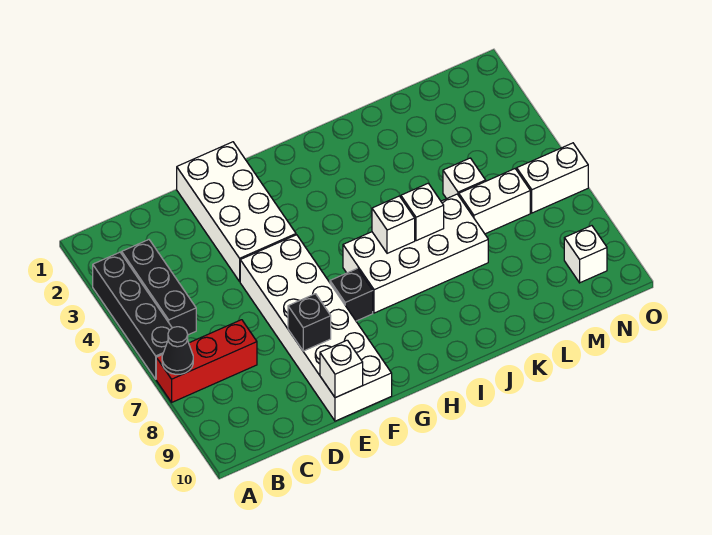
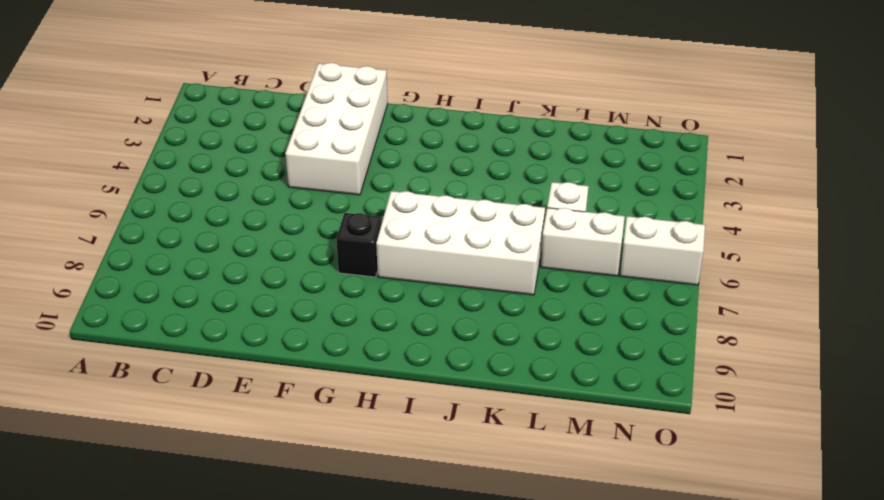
none -> black brick A3:A6 level 1
none -> red brick A7:C7 level 1
none -> black brick B3:B5 level 1

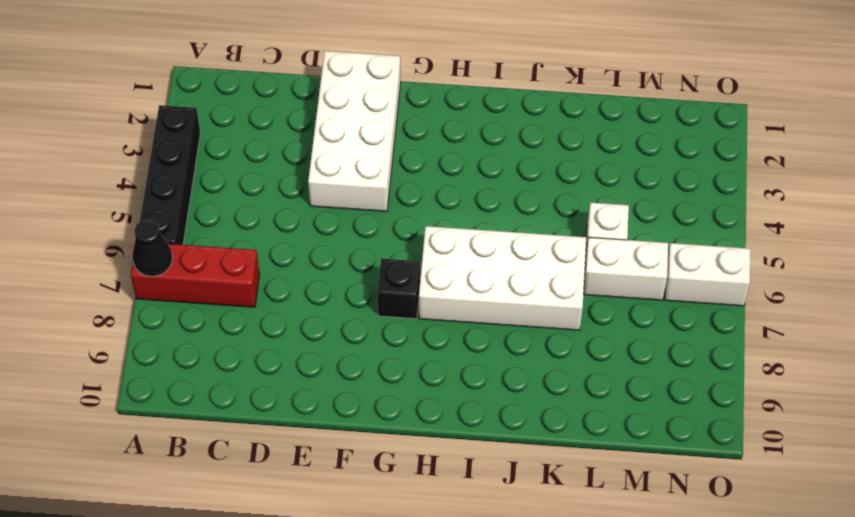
none -> black brick B3:B5 level 1
none -> white brick E5:F10 level 1
none -> white brick N9 level 1

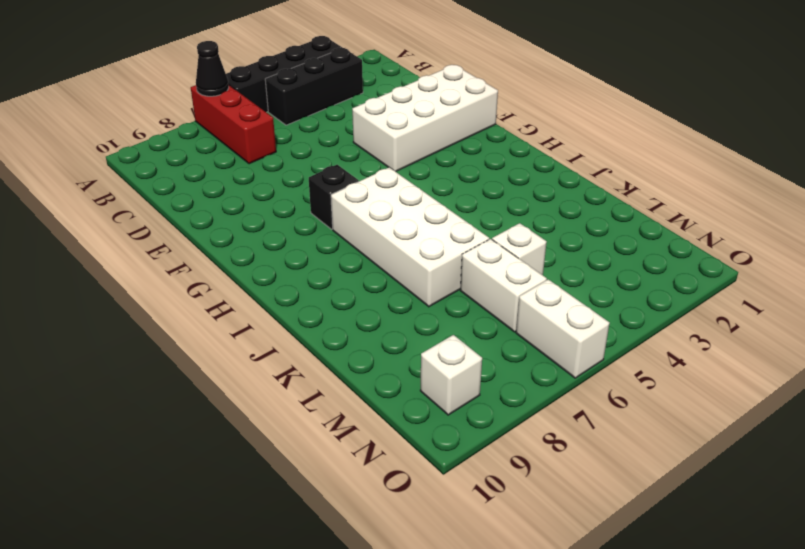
none -> white brick E5:F10 level 1
none -> black brick E8 level 2
none -> white brick E10 level 2

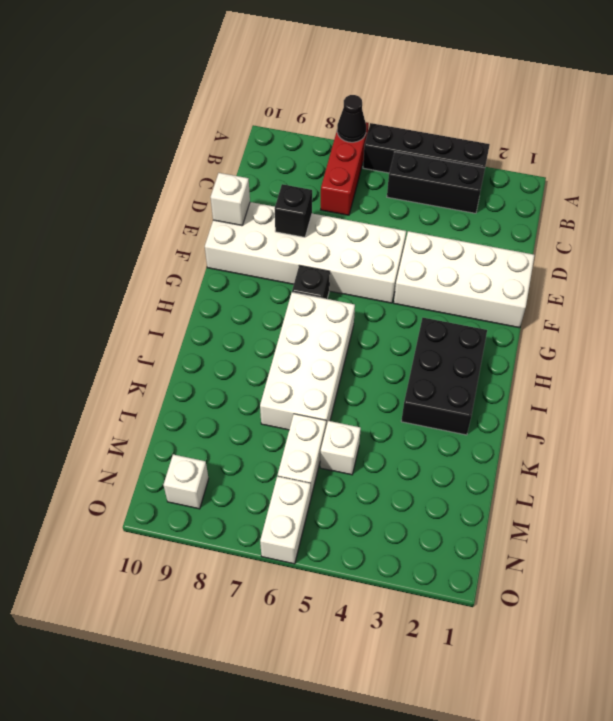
black brick H2:J3 level 1 -> none
none -> white brick I6 level 2
none -> white brick J6 level 2

